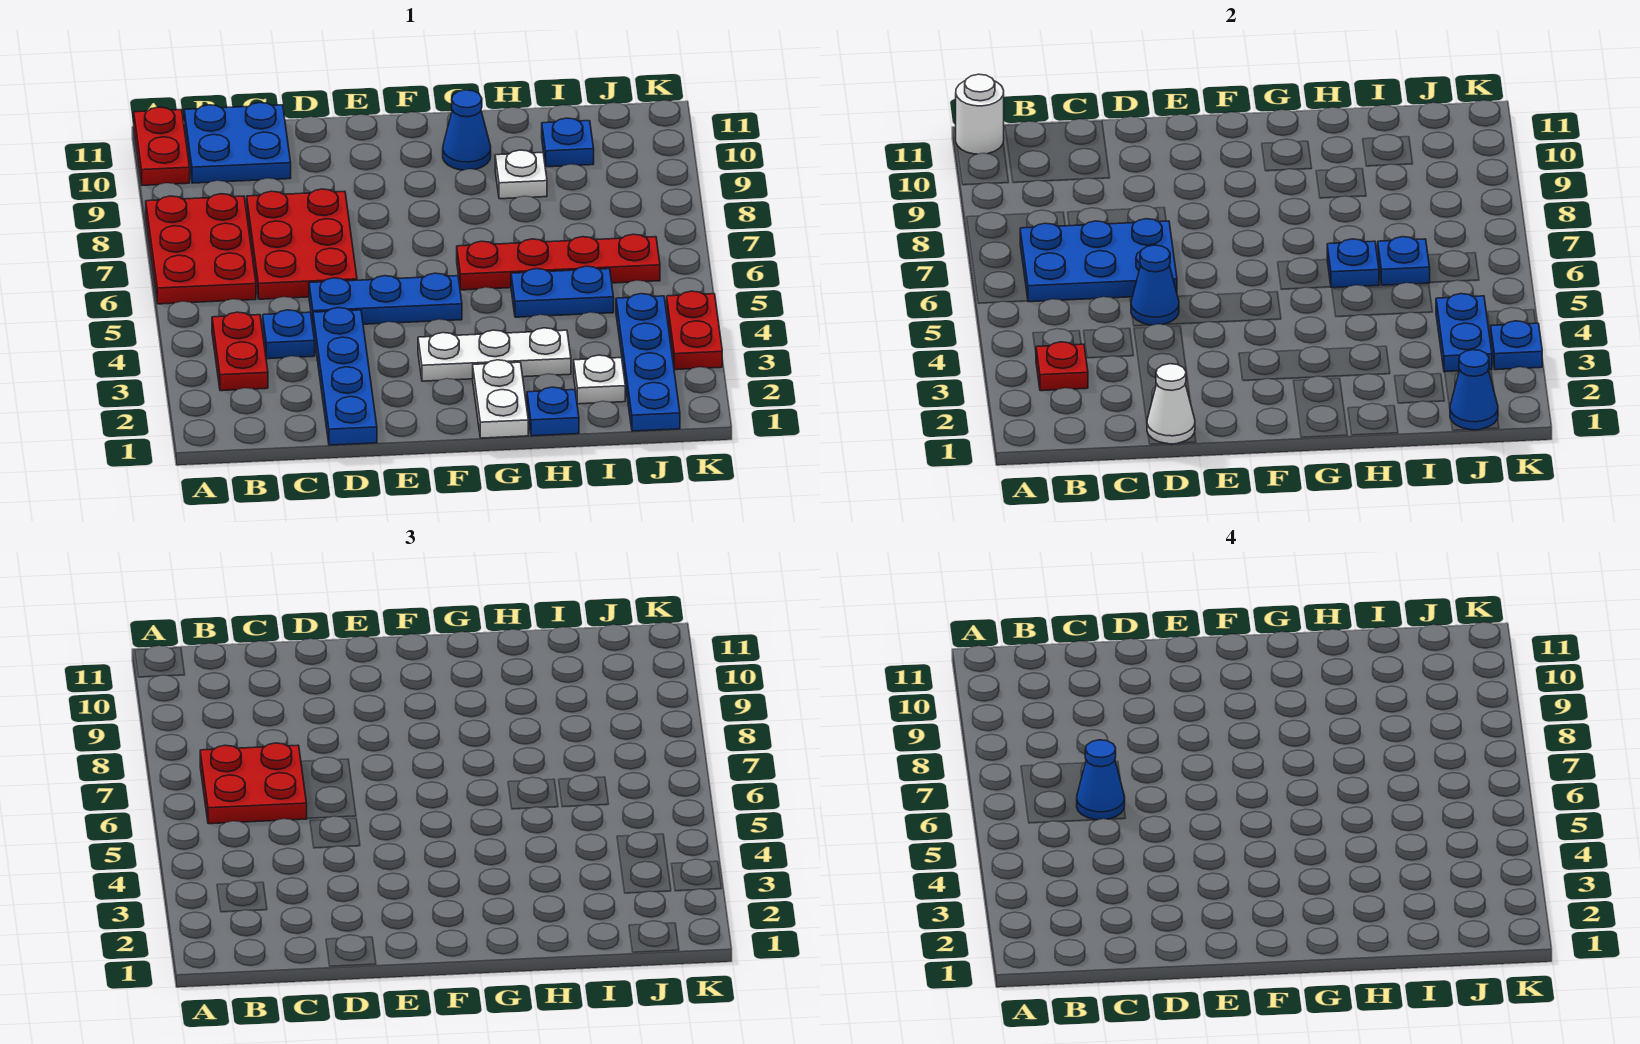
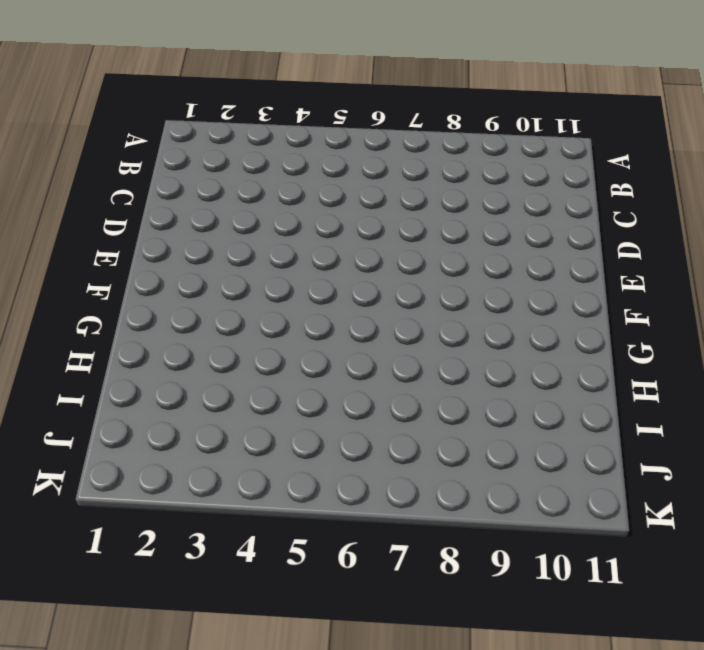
none -> red plate A6:B8 level 1
none -> red plate A10:A11 level 1
none -> red plate B3:B4 level 1
none -> blue plate B10:C11 level 1

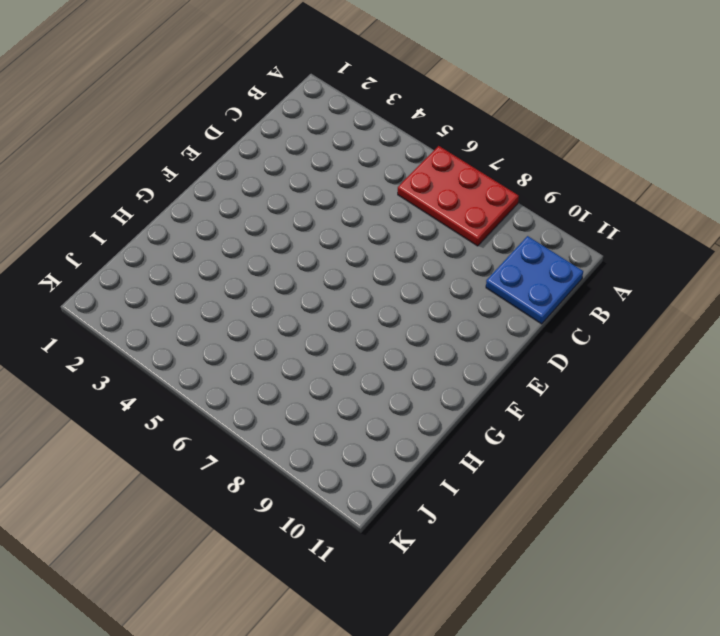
none -> red plate A10:A11 level 1
none -> red plate B3:B4 level 1
none -> blue plate C4 level 1
none -> red plate C6:D8 level 1

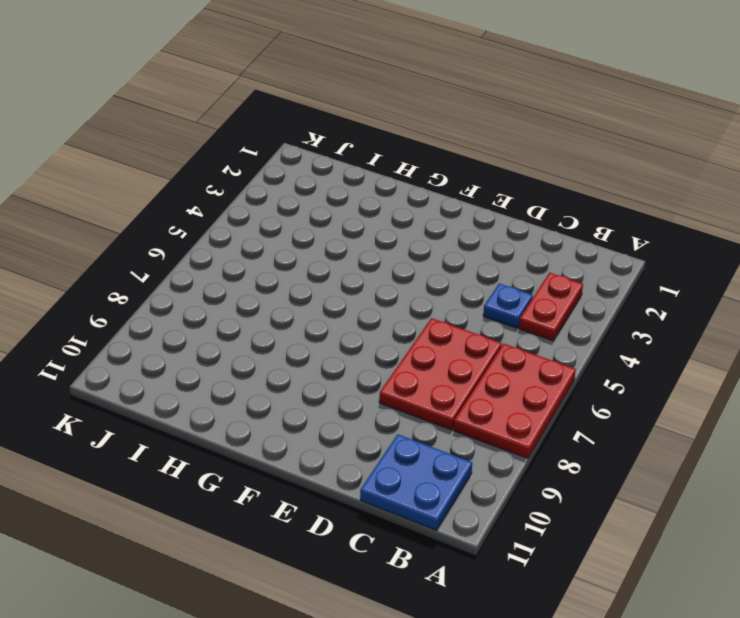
none -> red plate A10:A11 level 1
none -> blue plate D1:D4 level 1
none -> blue plate D5:F5 level 1
none -> white plate F3:H3 level 1

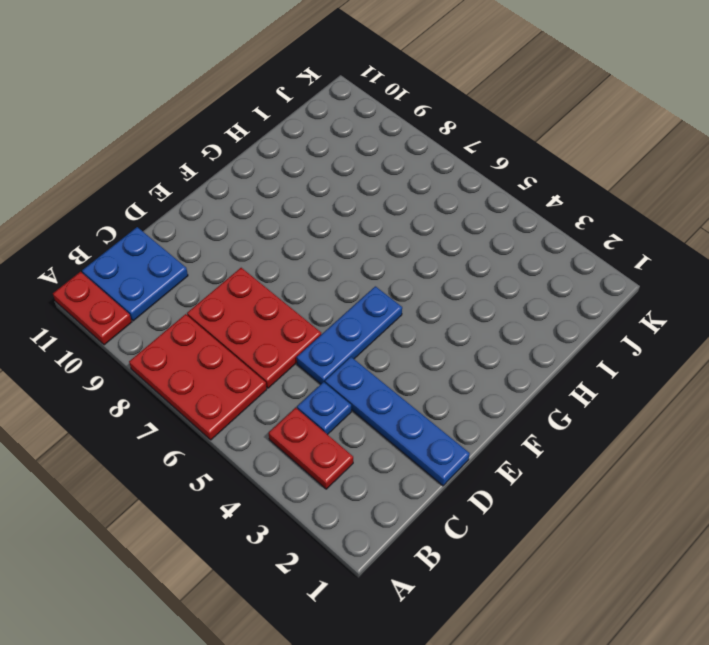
none -> white plate F3:H3 level 1
none -> white plate G1:G2 level 1
none -> red plate G6:J6 level 1
none -> blue cone G10 level 1

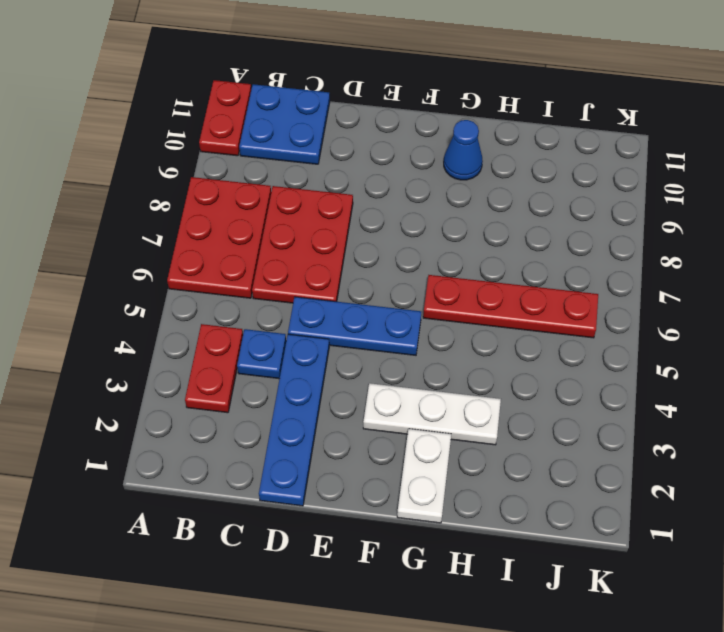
none -> blue plate H1 level 1
none -> blue plate H5:I5 level 1
none -> white plate H9 level 1
none -> white plate I2 level 1

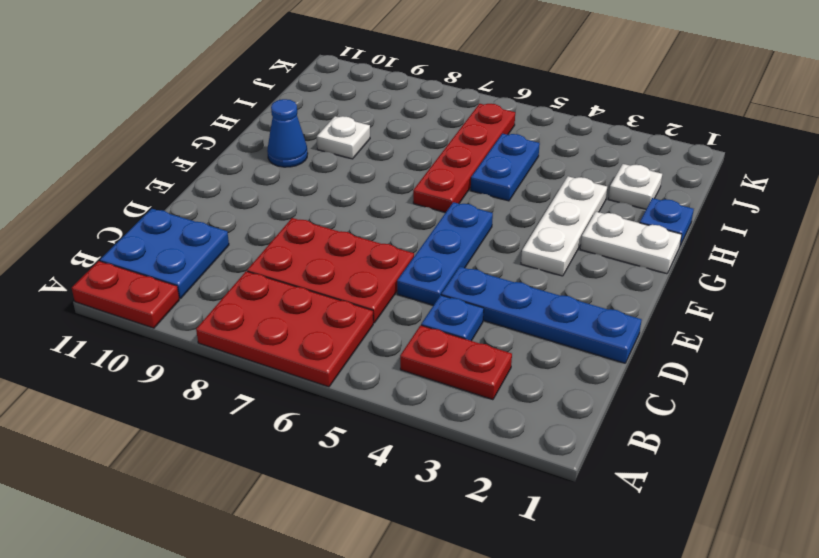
none -> blue plate I10 level 1
none -> blue plate J1:J4 level 1
none -> red plate K3:K4 level 1
none -> white round brick A11 level 2

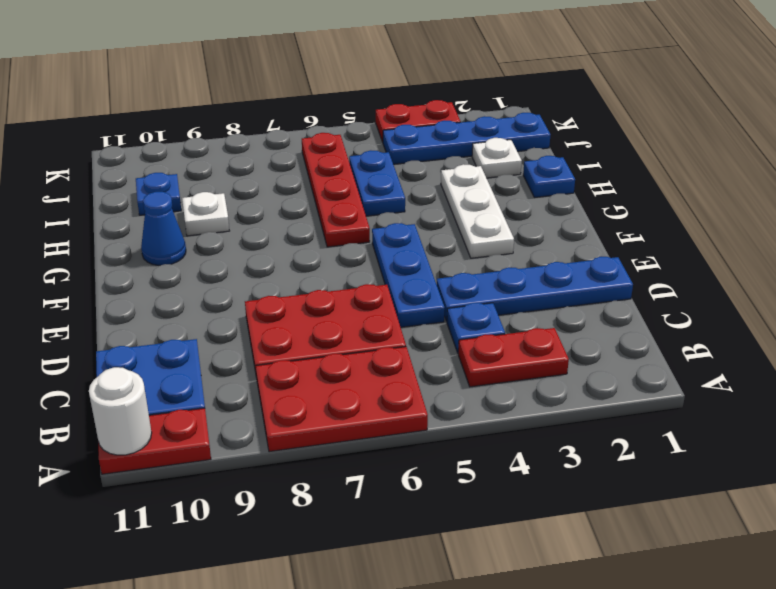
none -> white plate G1:G2 level 1
none -> red plate B3 level 2
none -> blue plate B6:D7 level 2
none -> white cone D1 level 2

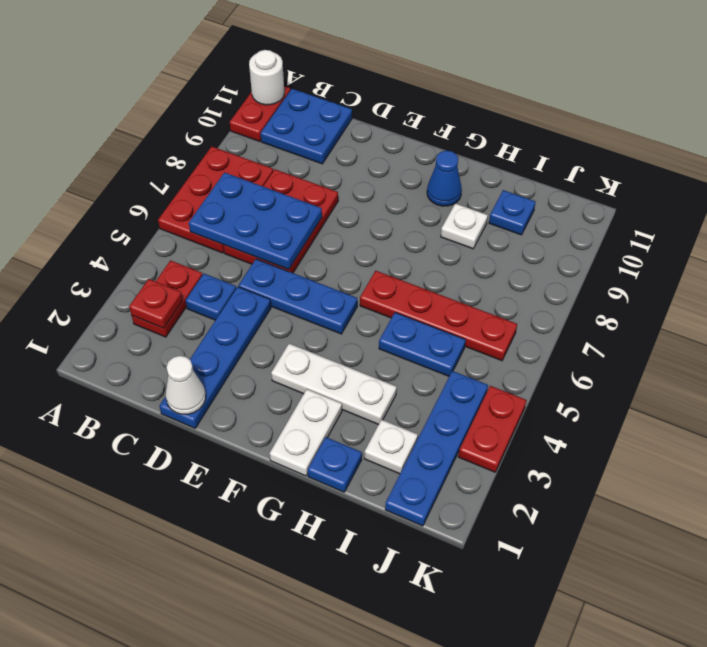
none -> blue cone D5 level 2
none -> blue plate H6 level 2
none -> blue plate I6 level 2
none -> blue cone J1 level 2

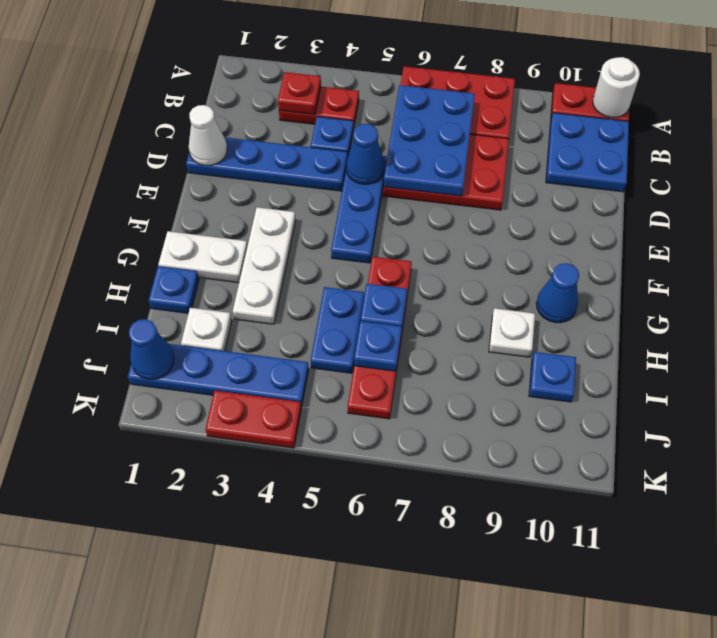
none -> blue plate J3:J4 level 2
none -> blue plate K3 level 2
none -> red plate B6:C7 level 3
none -> blue cone C6 level 4

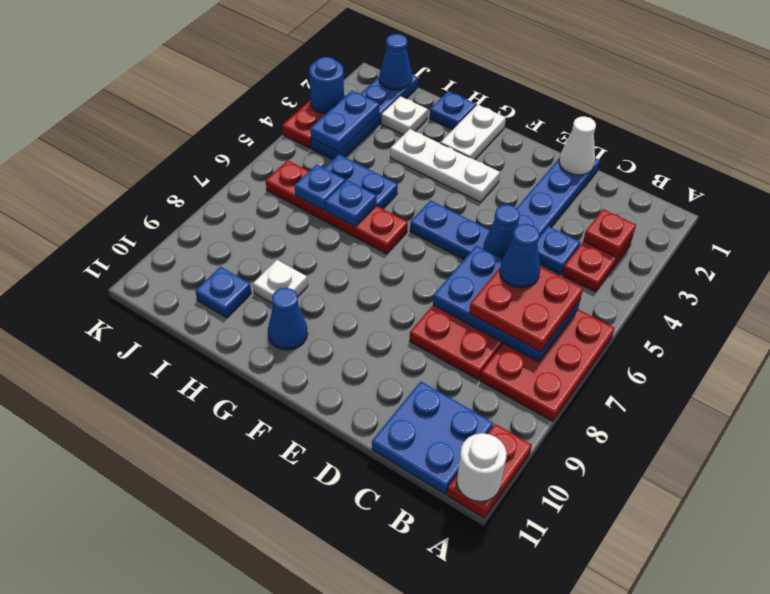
blue round brick K3 level 2 -> blue plate K3 level 2

